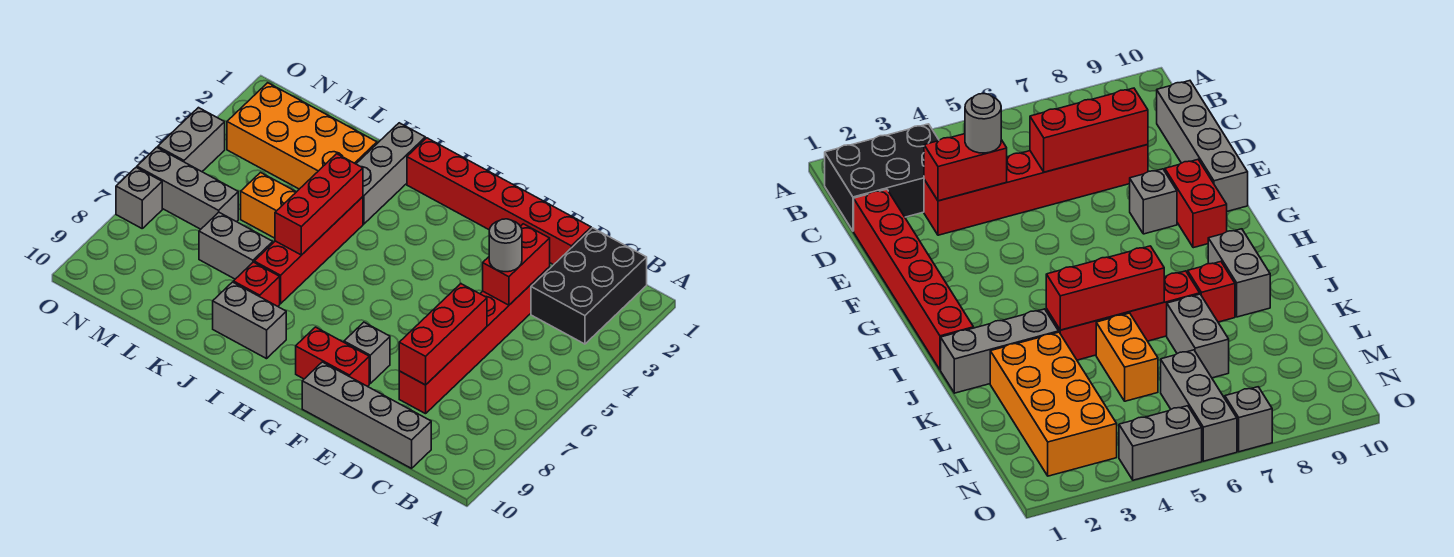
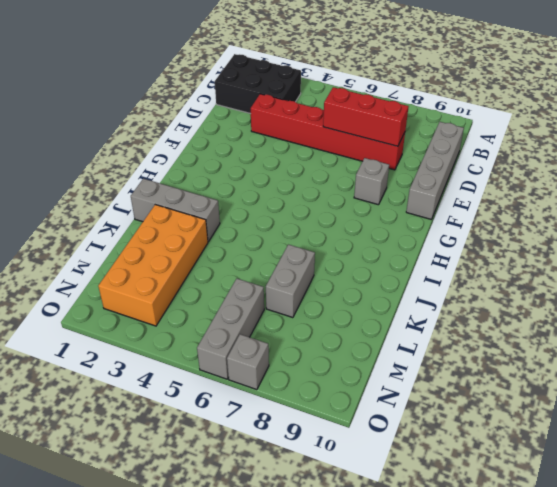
none -> red brick D1:I1 level 1
none -> red brick F9:G9 level 1
none -> grey brick I9:J9 level 1

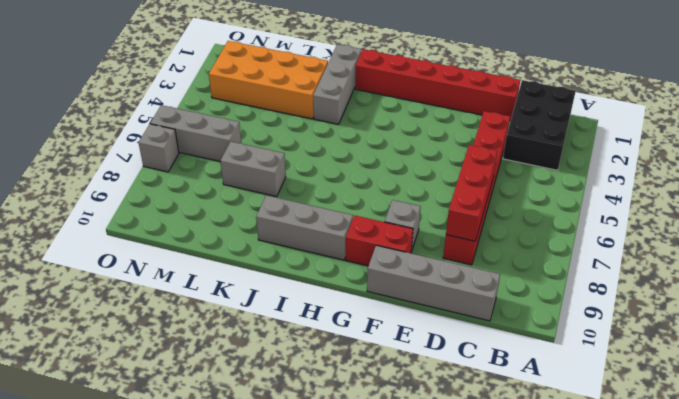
grey brick H9:J9 level 1 -> grey brick I9:J9 level 1
none -> red brick J4:J7 level 1
none -> red brick J8 level 1
none -> orange brick K5:L5 level 1

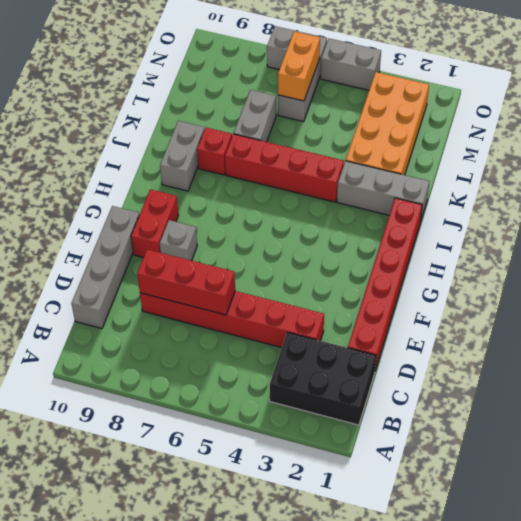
orange brick M6:N6 level 2 -> orange brick K5:L5 level 1
none -> red brick D3:D4 level 2
none -> red brick J4:J6 level 2
none -> grey round brick D4 level 3

